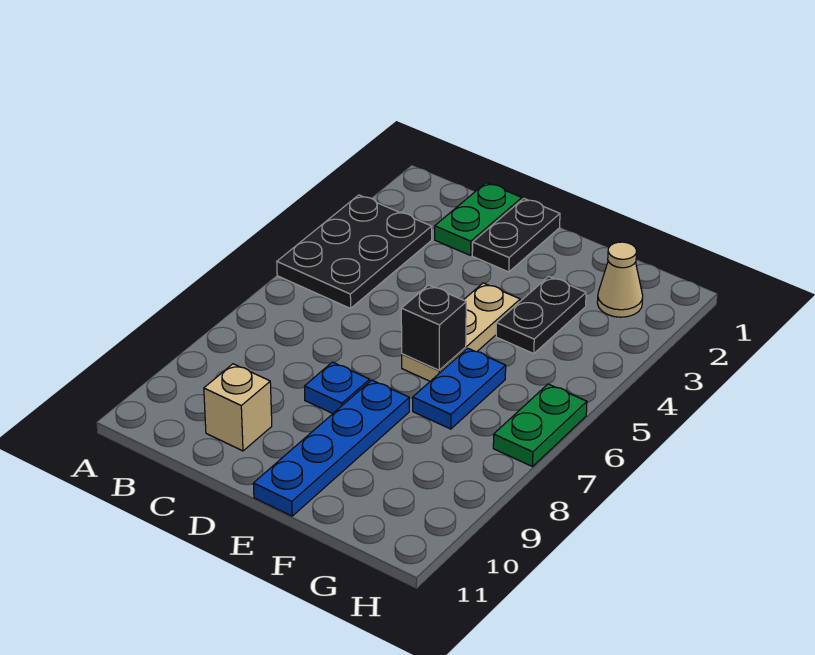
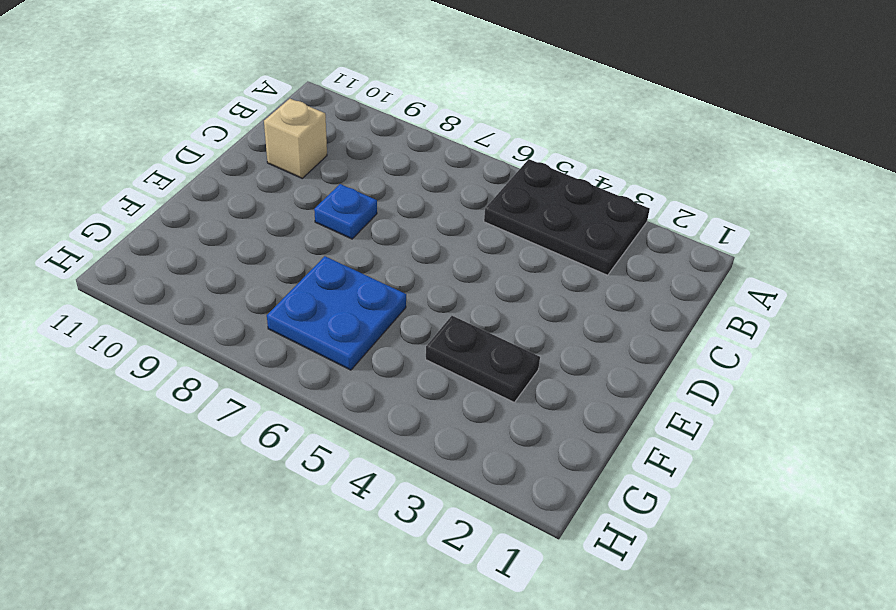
blue plate F6:G7 level 1 -> blue plate F6:F7 level 1
none -> green plate C1:C2 level 1
none -> black plate D1:D2 level 1
none -> tan plate E4:E6 level 1

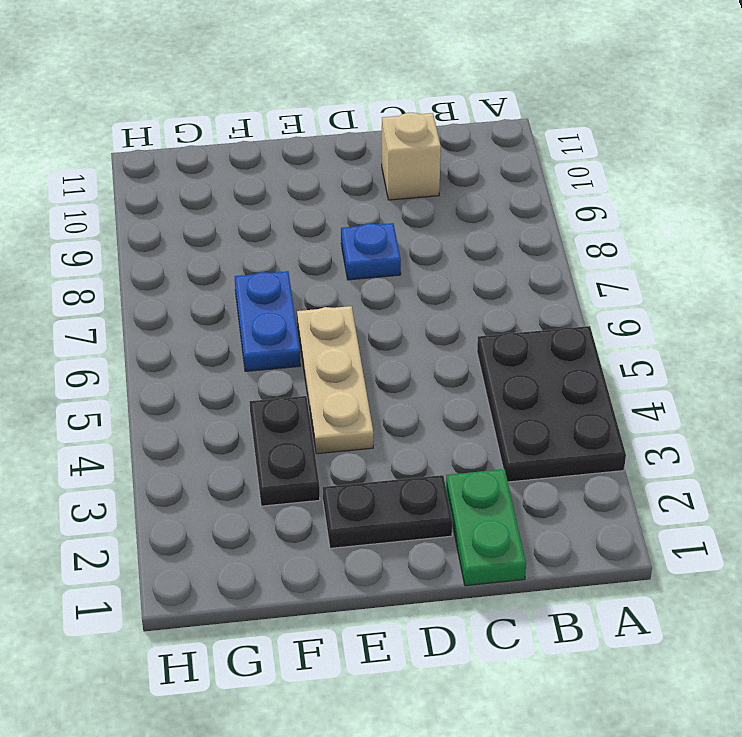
black plate D2:E2 level 1 -> black plate D1:D2 level 1
none -> blue plate E8:E11 level 1
none -> tan cone G2 level 1
none -> green plate H6:H7 level 1

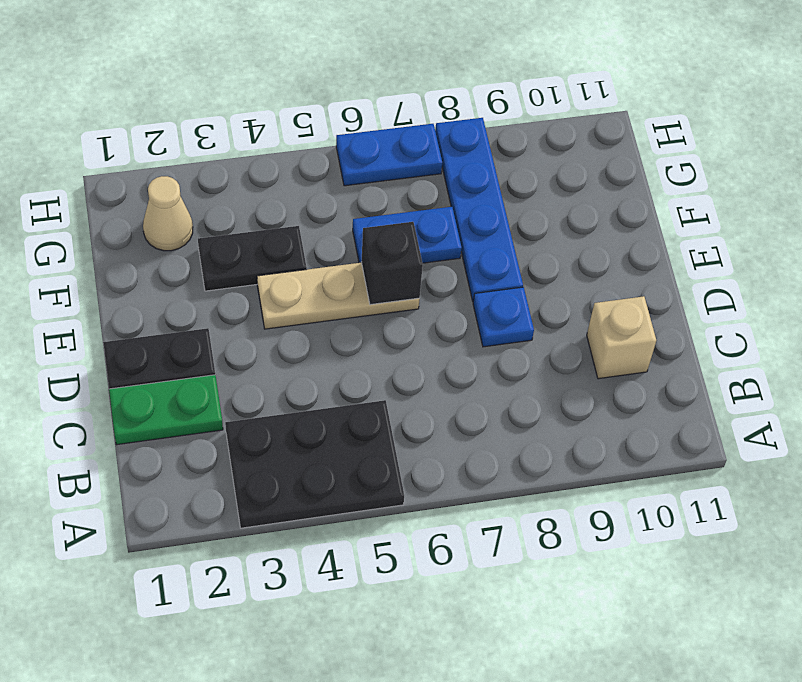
blue plate E8:H8 level 1 -> blue plate E8:E11 level 1
blue plate H6:H7 level 1 -> green plate H6:H7 level 1

